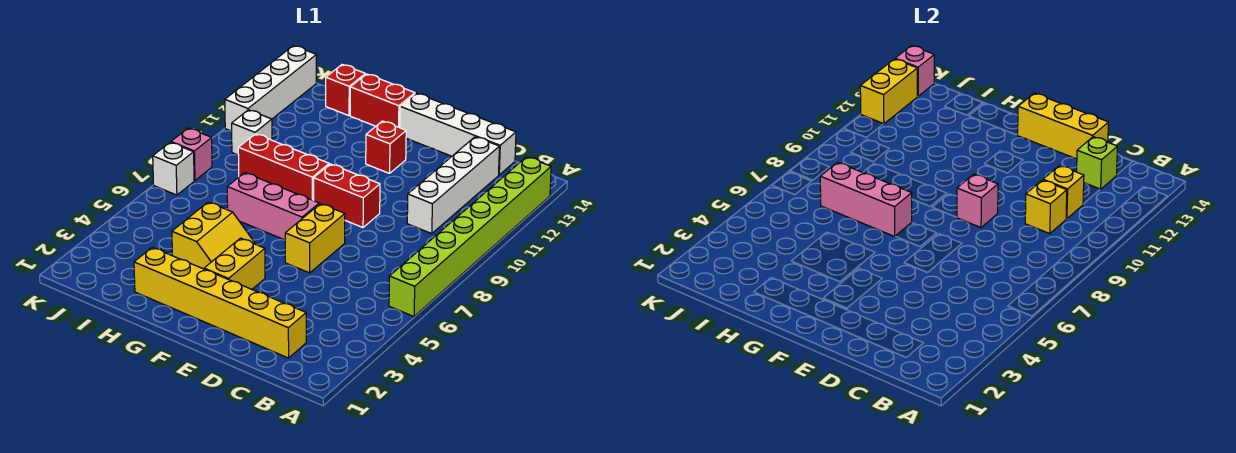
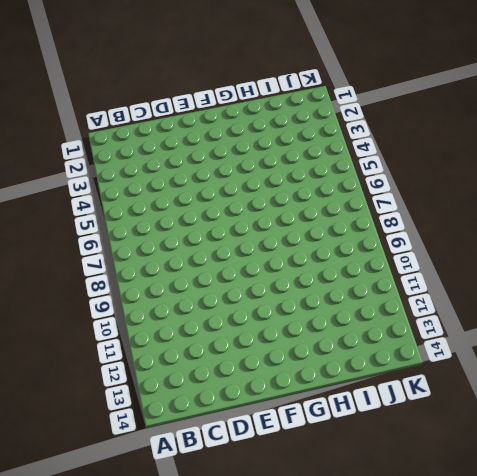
none -> lime brick A6:A13 level 1
none -> yellow brick C2:H2 level 1
none -> white brick C10:C13 level 1

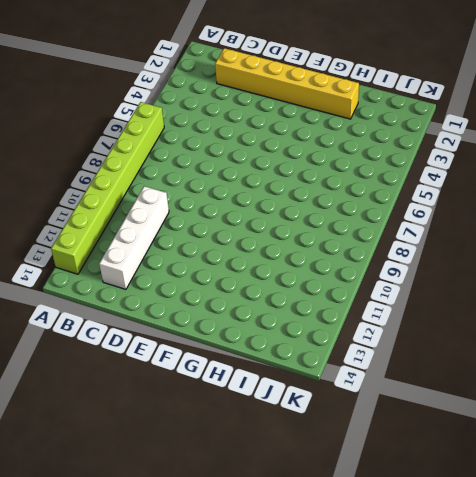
none -> white brick C14:F14 level 1
none -> yellow brick E6:E7 level 1
none -> red brick E9:F9 level 1

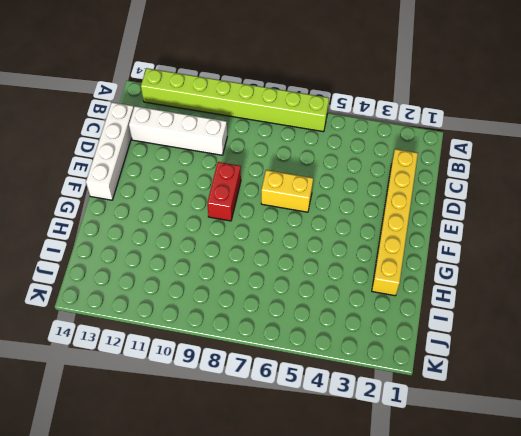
none -> yellow brick F3:F4 level 1
none -> pink brick F7:H7 level 1
none -> red brick F12 level 1

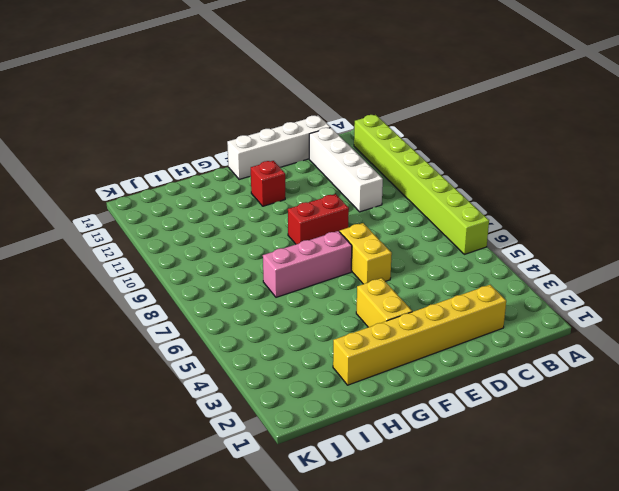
none -> yellow slope G4:H5 level 1 top H
none -> red brick G9:I9 level 1
none -> red brick G14:H14 level 1

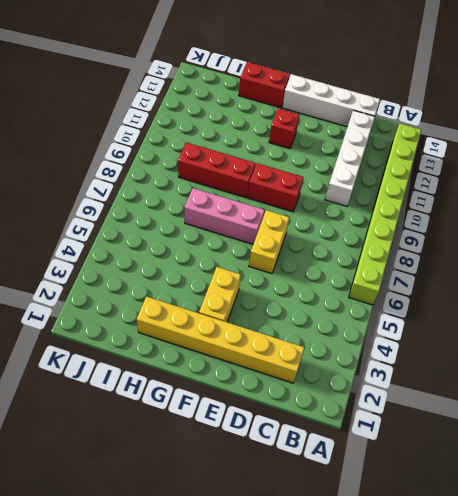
none -> yellow slope G4:H5 level 1 top H
none -> red brick I14 level 1
none -> white brick J10 level 1

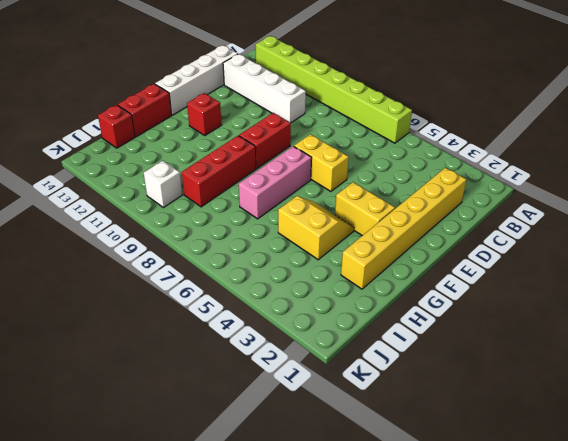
none -> white brick K7 level 1
none -> pink brick K8 level 1
none -> white brick K11:K14 level 1

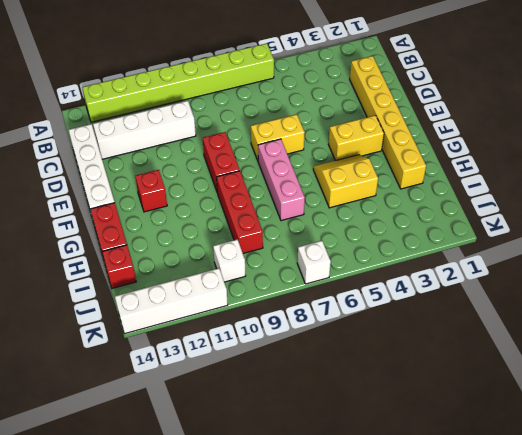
none -> pink brick K8 level 1
none -> yellow brick C10 level 2
none -> yellow brick C11 level 2

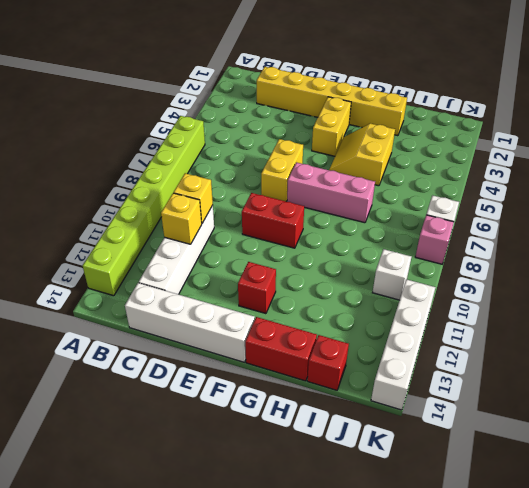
none -> red brick G9:I9 level 1
none -> lime brick C13 level 2
none -> yellow brick D14:F14 level 2

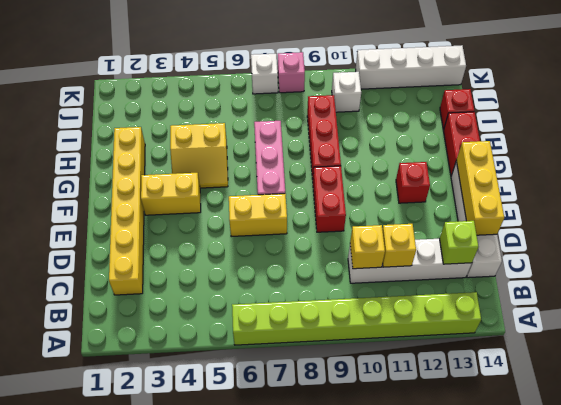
none -> pink brick E9 level 2
none -> pink brick G7:I7 level 2
none -> yellow brick K12:K13 level 2

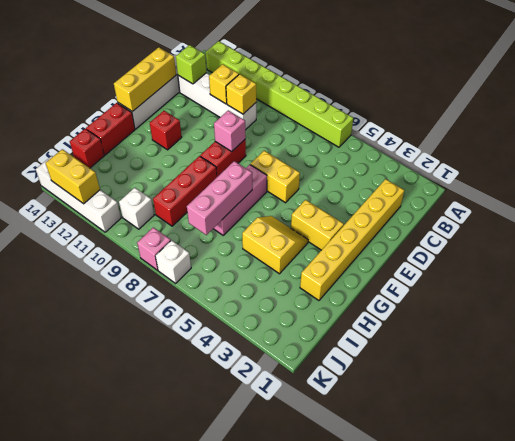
none -> pink brick K14 level 2

